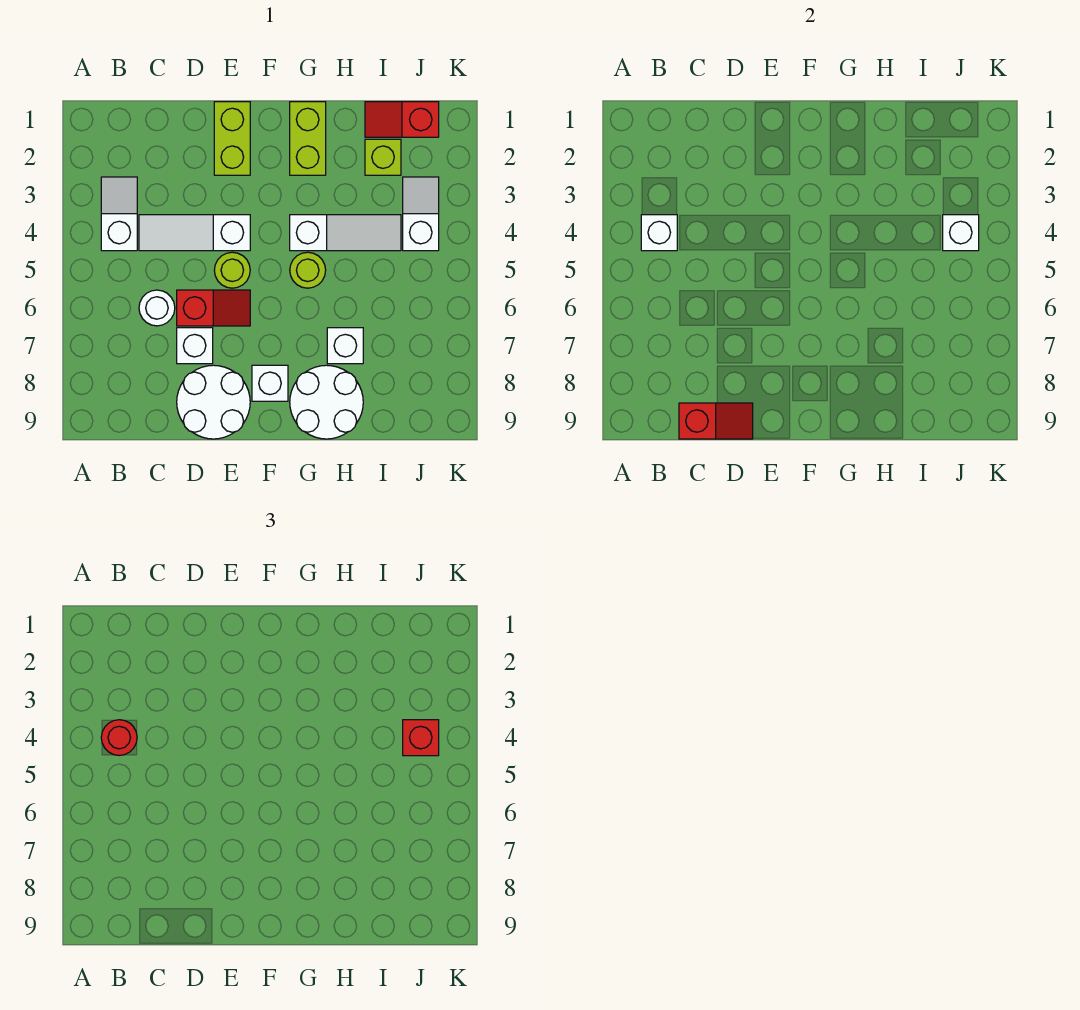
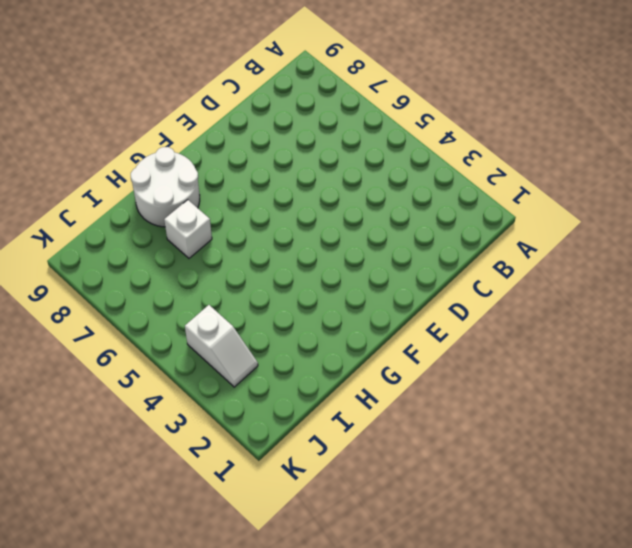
none -> white slope B3:B4 level 1 top 4
none -> white slope C4:E4 level 1 top E
none -> white round brick C6 level 1

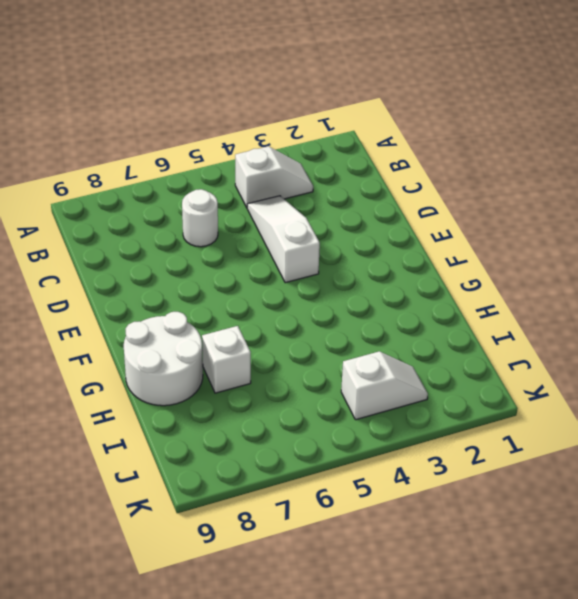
none -> red slope D6:E6 level 1 top D
none -> white brick D7 level 1
none -> white round brick D8:E9 level 1

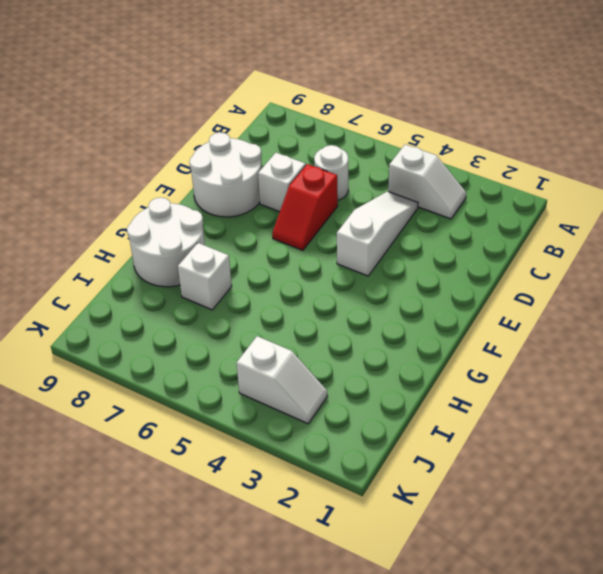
none -> lime brick E1:E2 level 1
none -> lime round brick E5 level 1
none -> white brick F8 level 1

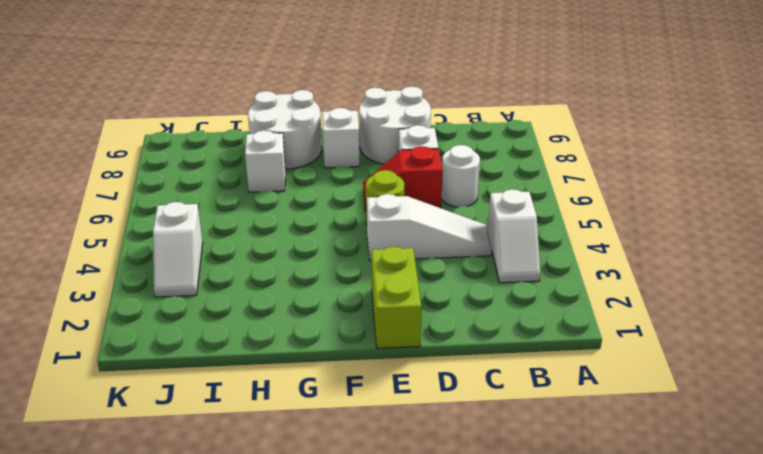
none -> lime brick G1:G2 level 1
none -> white slope G4:I4 level 1 top G
none -> lime round brick G5 level 1

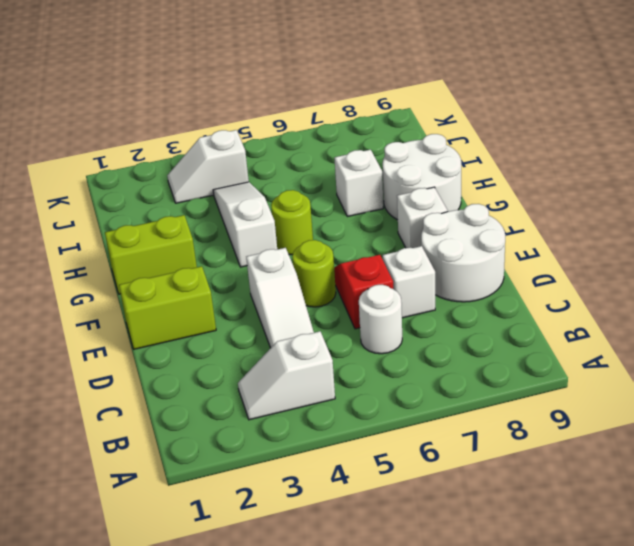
none -> red slope I1:J1 level 1 top J
none -> lime brick I2 level 1
none -> white brick B4 level 2

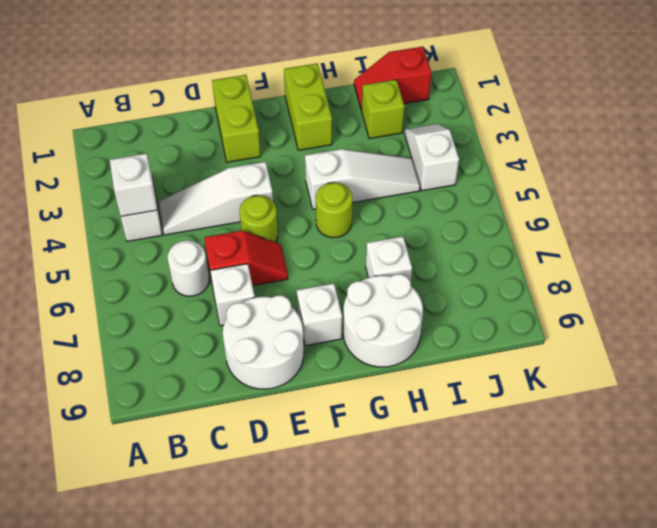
none -> red slope C9:D9 level 2 top C
none -> white brick J4 level 2
none -> red round brick B4 level 3

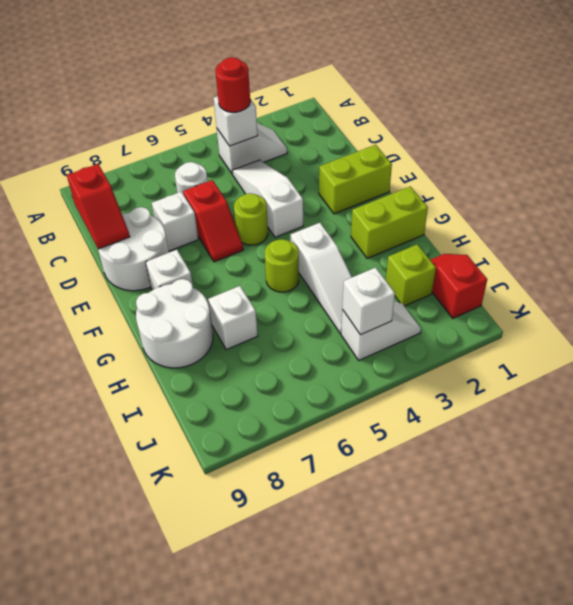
none -> red brick J4 level 3

